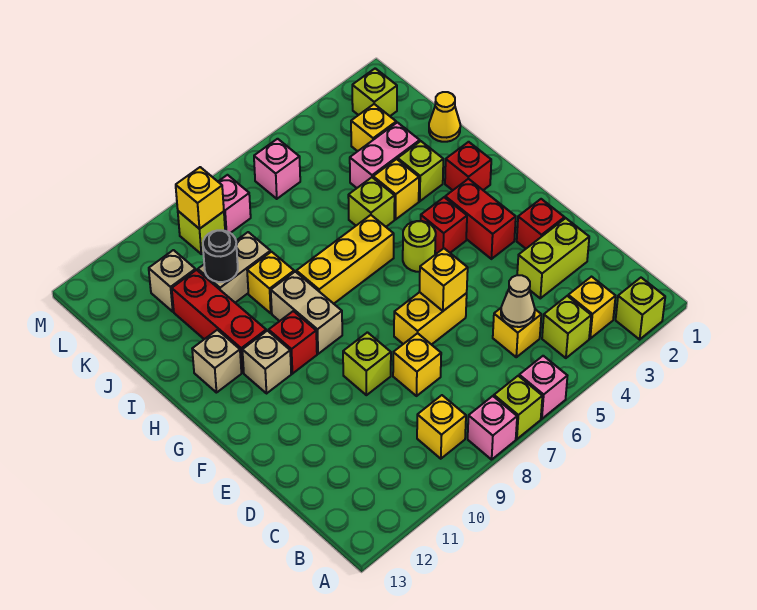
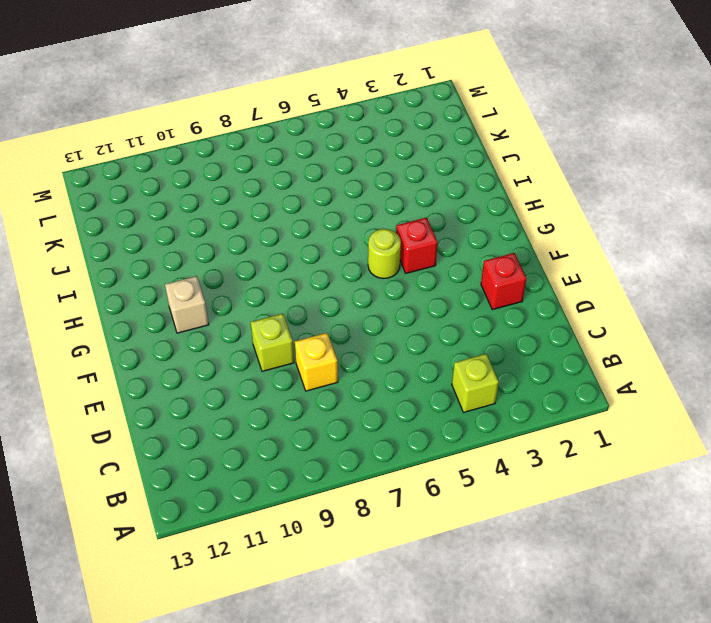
none -> lime brick A2 level 1
none -> pink brick A6 level 1
none -> lime brick A7 level 1
none -> pink brick A8 level 1

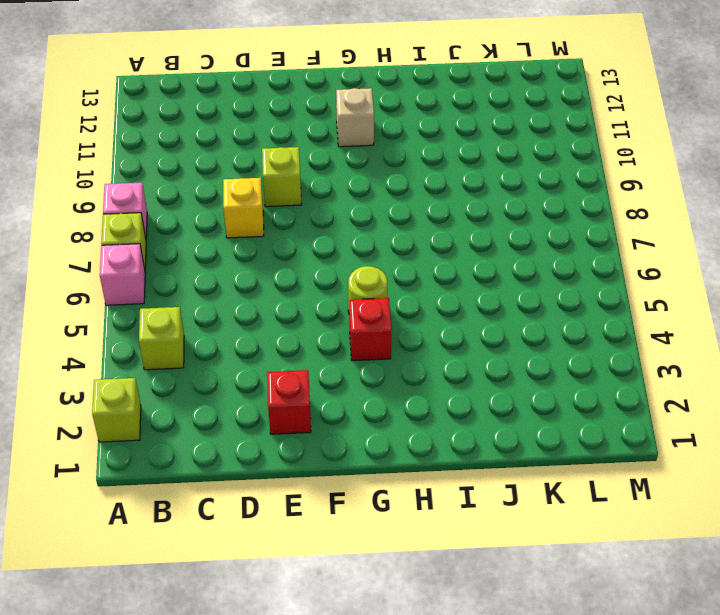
none -> yellow brick B3 level 1
none -> yellow brick B9 level 1
none -> yellow brick C5 level 1
none -> lime brick D2:D3 level 1

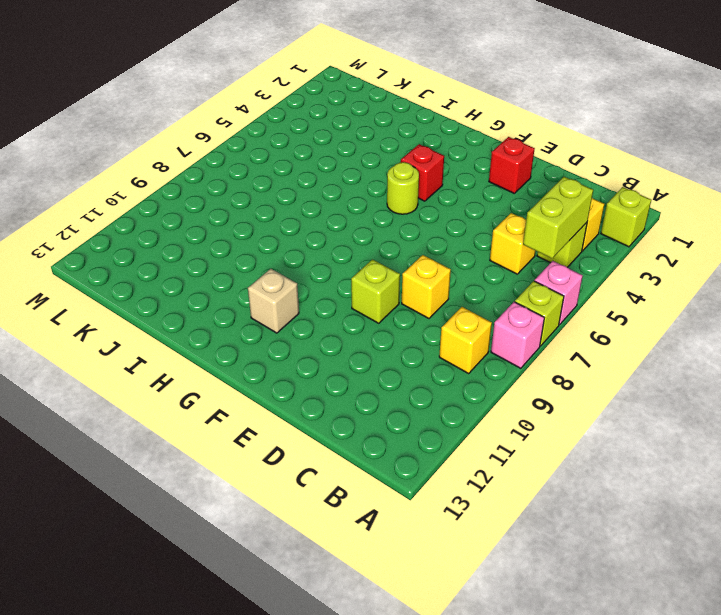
lime brick B4:B5 level 2 -> lime brick D2:D3 level 1
none -> yellow brick E6:E7 level 1
none -> red brick F3:G3 level 1
none -> tan brick G9:H9 level 1
none -> red brick G10 level 1

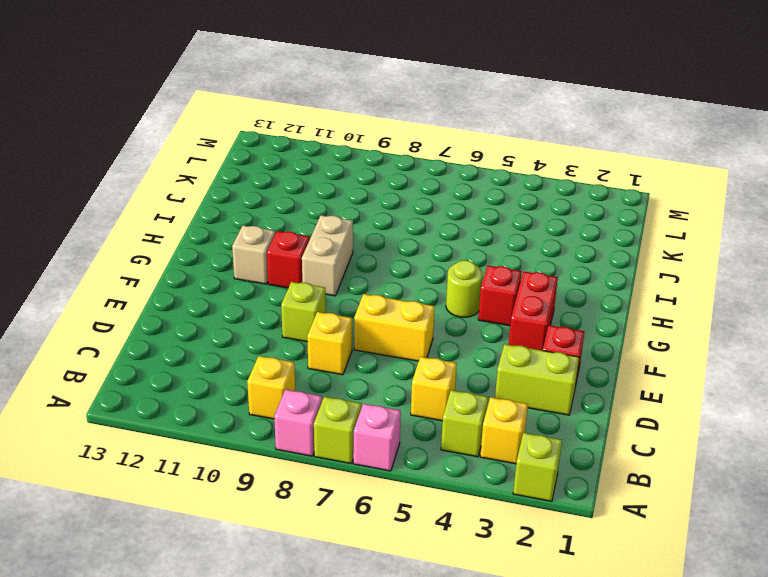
none -> red brick H2 level 1
none -> yellow brick H6:H8 level 1
none -> red brick H11:J11 level 1
none -> tan brick H12 level 1

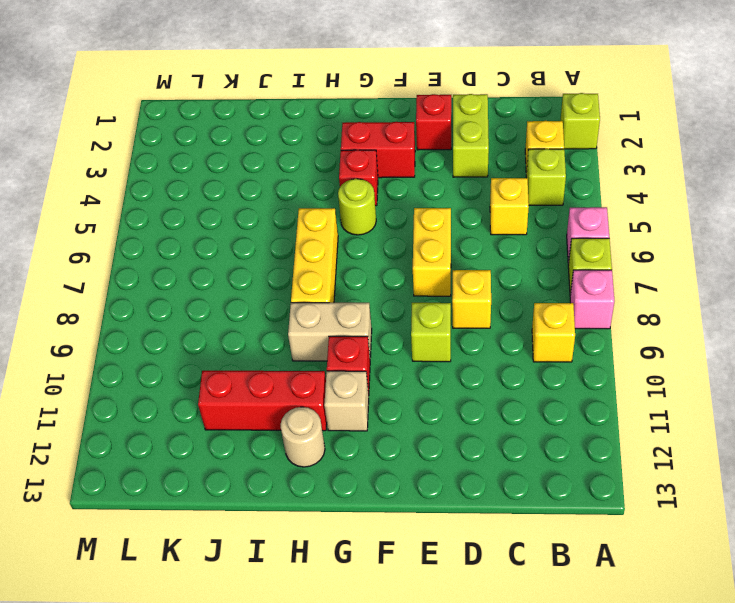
tan round brick H12 level 1 -> tan brick H12 level 1
none -> red brick H2 level 1
none -> lime brick I3 level 1
none -> yellow brick I4 level 1
none -> lime brick I5 level 1

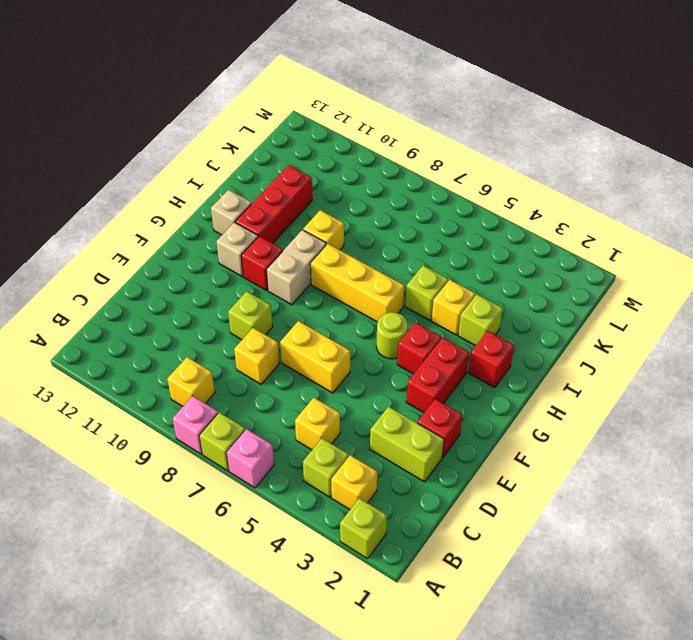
none -> yellow cone J1 level 1
none -> pink brick J3:J4 level 1
none -> tan brick J9:J10 level 1
none -> yellow brick K3 level 1

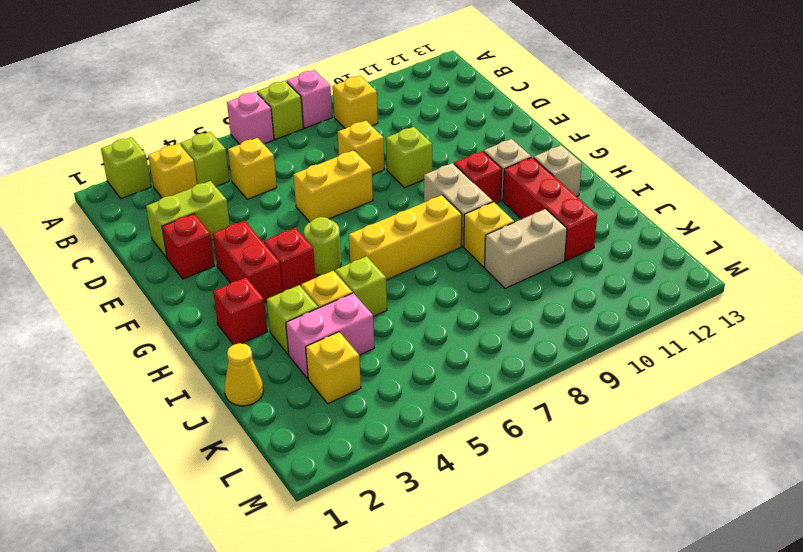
none -> tan brick K11 level 1
none -> lime brick L2 level 1
none -> pink brick L6 level 1
none -> pink brick L8 level 1

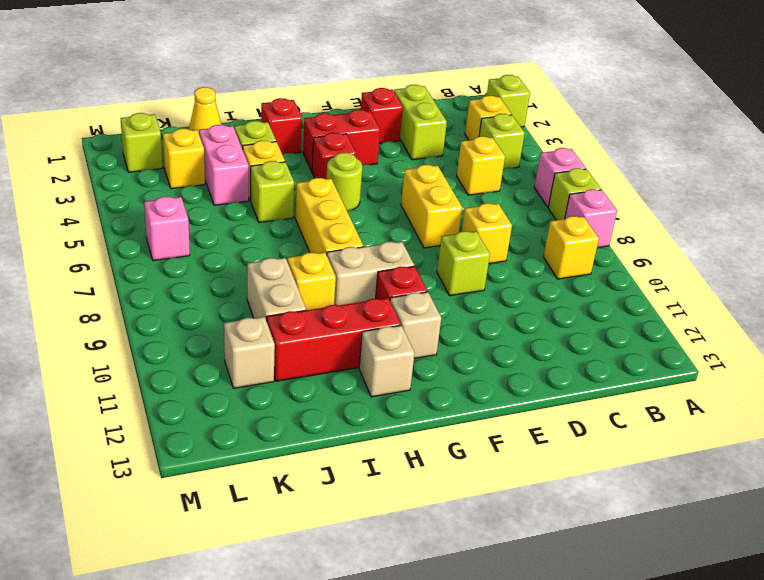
none -> pink brick L8 level 1
none -> lime brick L9 level 1
none -> tan cone C5 level 2
none -> yellow brick E6 level 2

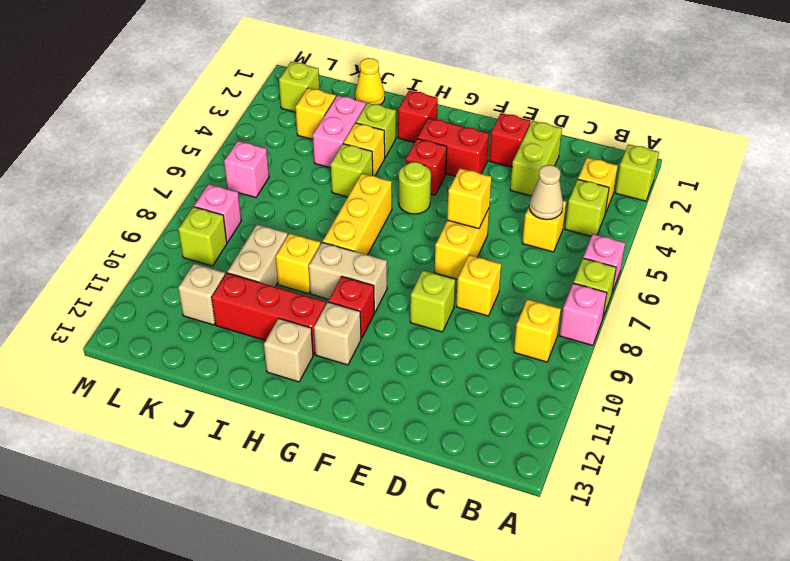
none -> black round brick J10 level 2
none -> yellow brick L9 level 2

